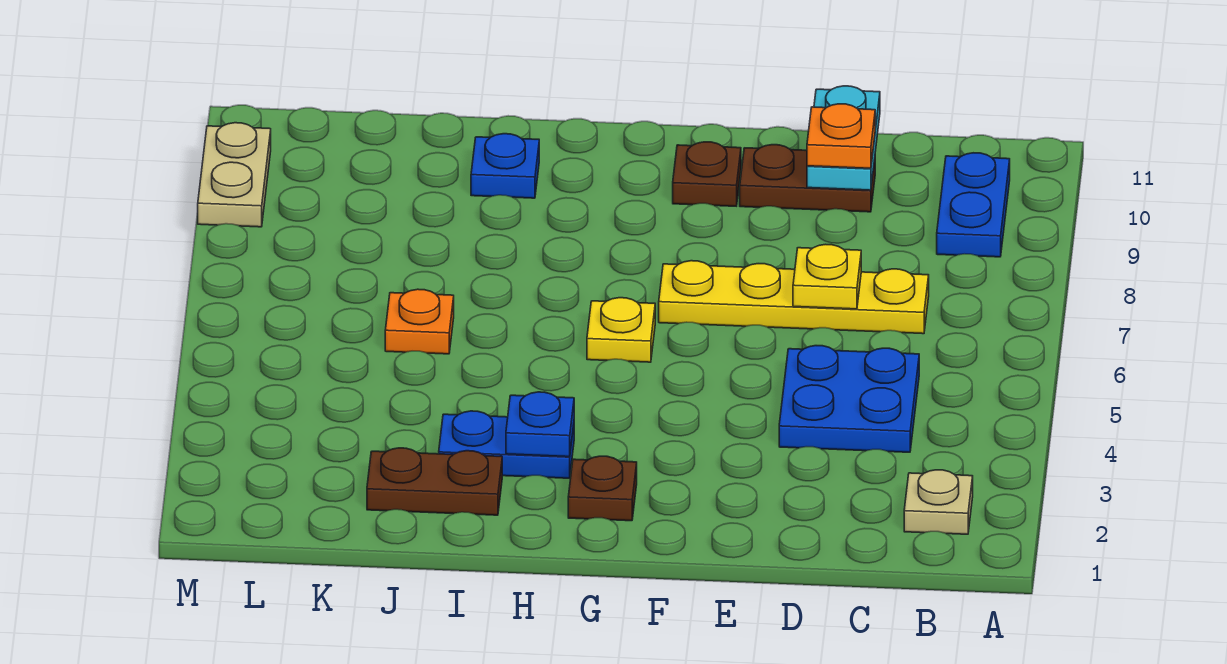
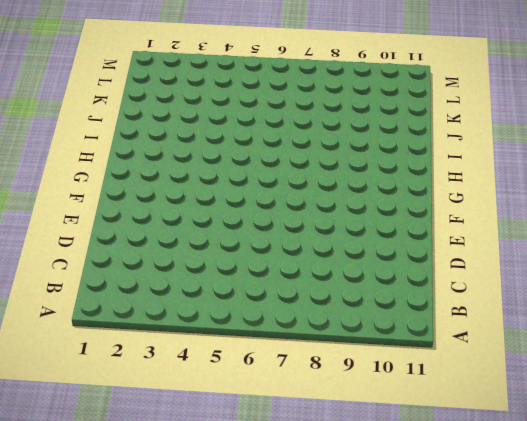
none -> tan plate B2 level 1
none -> blue plate B9:B10 level 1
none -> blue plate C4:D5 level 1

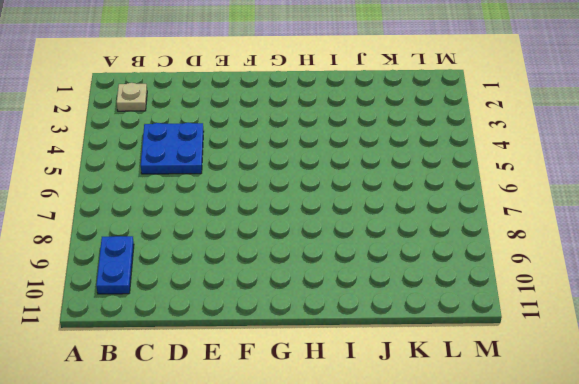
none -> yellow plate C7:F7 level 1
none -> brown plate D10:E10 level 1
none -> brown plate F10 level 1

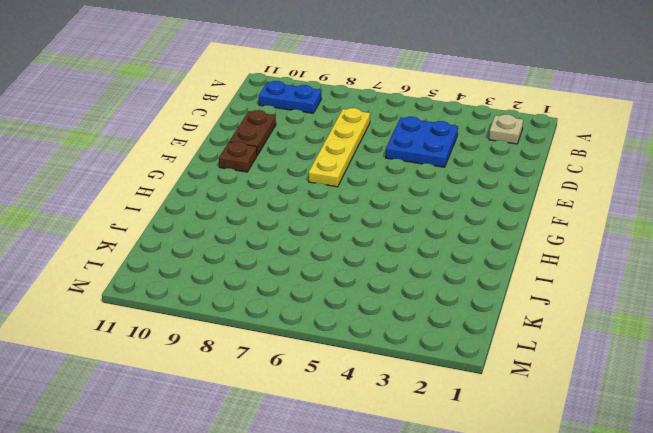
none -> brown plate G2 level 1
none -> yellow plate G6 level 1
none -> blue plate H3:I3 level 1

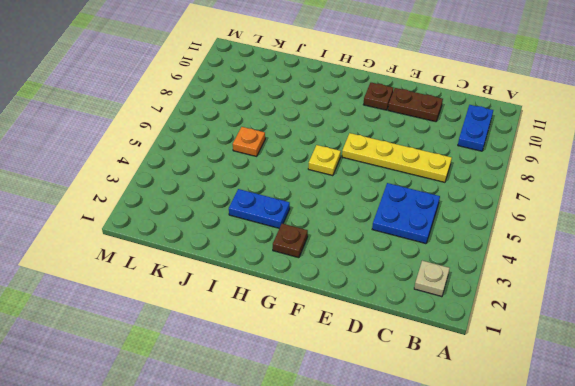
none -> brown plate I2:J2 level 1
none -> blue plate I10 level 1
none -> tan plate M9:M10 level 1

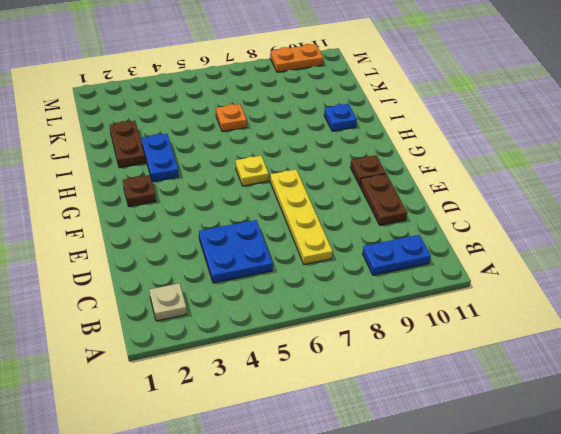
orange plate M9:M10 level 1 -> tan plate M9:M10 level 1
none -> yellow plate D7 level 2
none -> cyan plate D10:D11 level 2
none -> blue plate H3 level 2

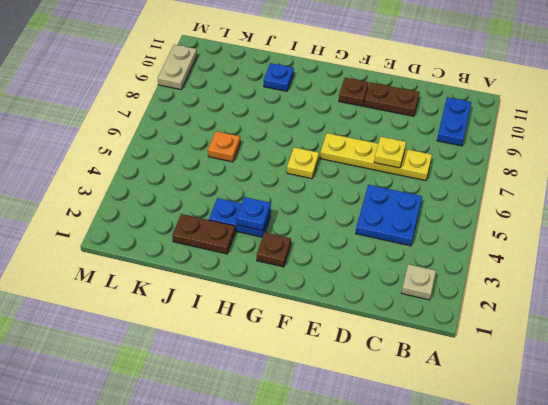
none -> cyan plate D10:D11 level 2
none -> orange plate D10 level 3

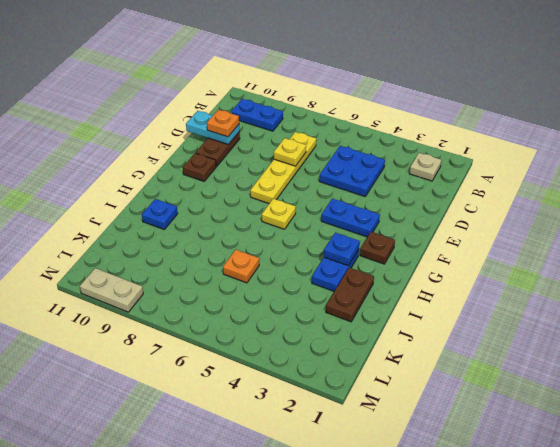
blue plate F3:F4 level 1 -> none

